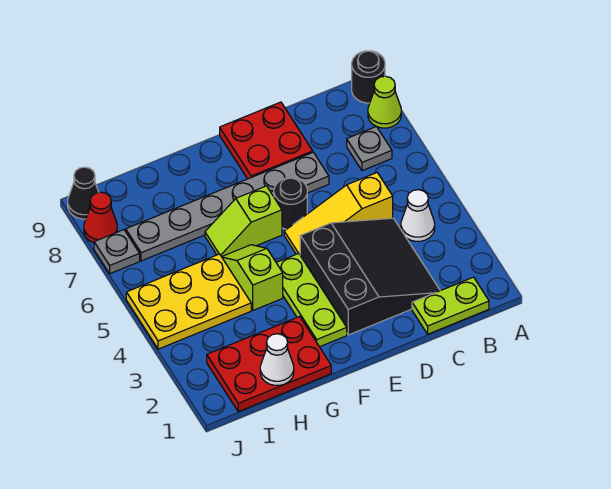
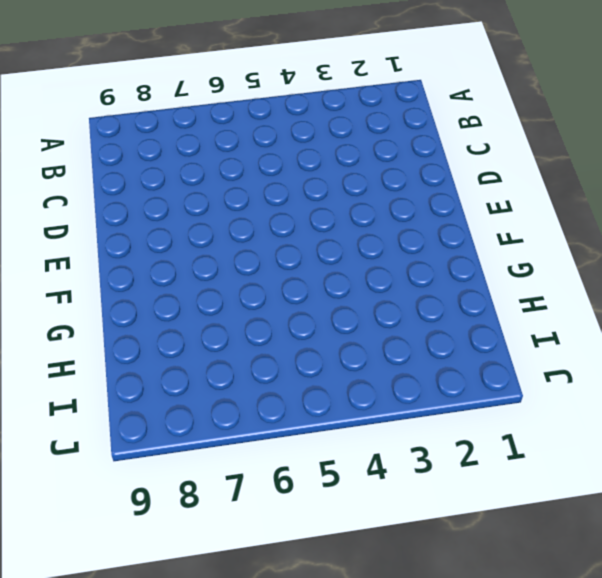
none -> lime cone A8 level 1
none -> black round brick A9 level 1
none -> lime plate B1:C1 level 1

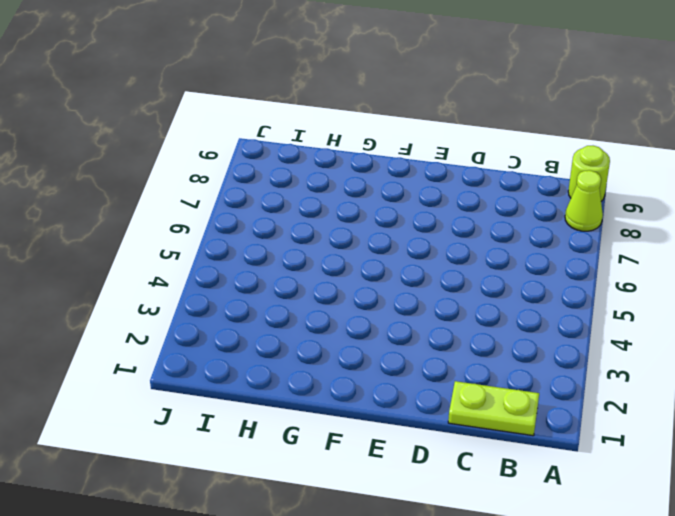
lime round brick A9 level 1 -> black round brick A9 level 1
none -> white cone B4 level 1
none -> grey plate B7 level 1
none -> black slope C2:E4 level 1 top E

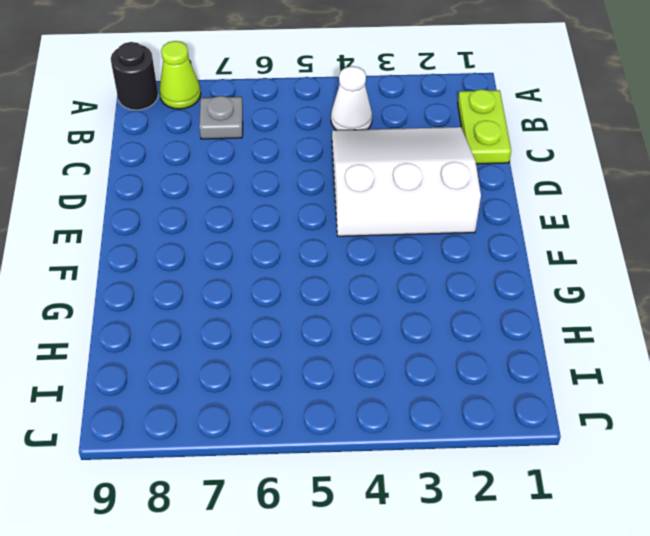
white slope C2:E4 level 1 top E -> black slope C2:E4 level 1 top E
none -> yellow slope C5:E5 level 1 top C
none -> grey plate D7:I7 level 1
none -> red plate D8:E9 level 1

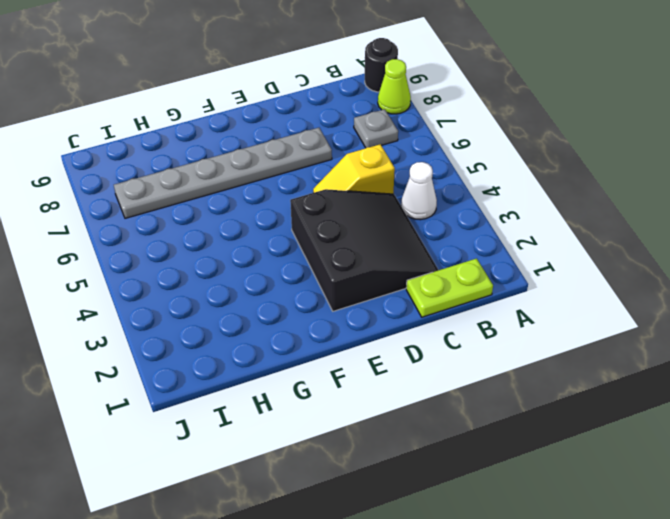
yellow slope C5:D5 level 1 top C -> yellow slope C5:E5 level 1 top C
none -> red plate D8:E9 level 1
none -> black round brick E6 level 1
none -> lime plate F2:F4 level 1

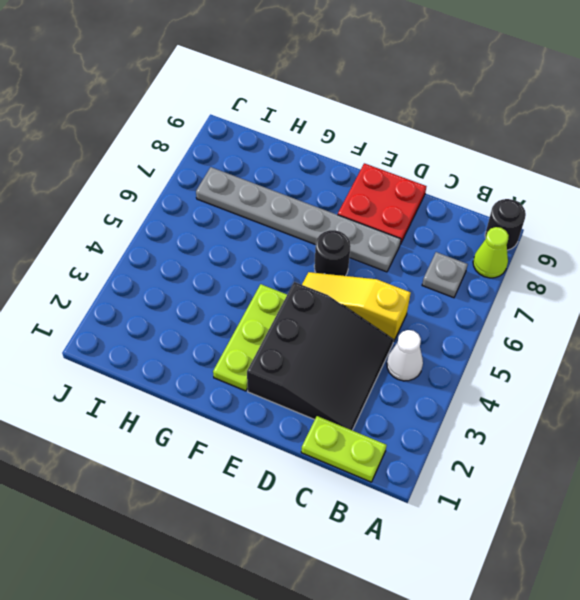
none -> lime slope F6:G6 level 1 top F
none -> red plate G1:I2 level 1
none -> lime slope G4:G5 level 1 top 4

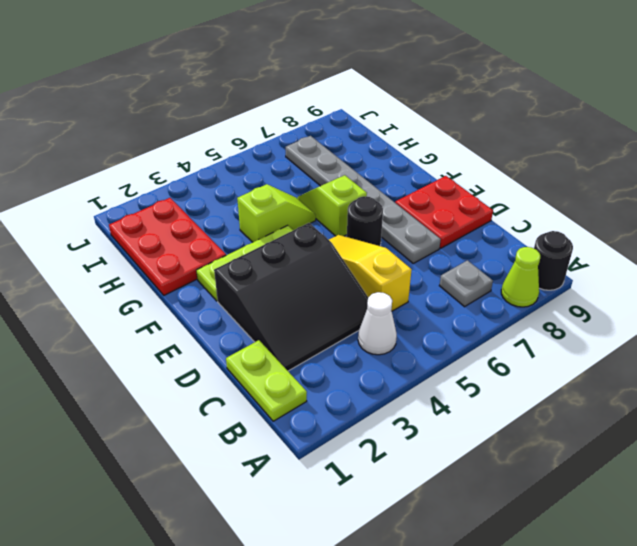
none -> yellow plate H4:J5 level 1
none -> grey plate J7 level 1
none -> red cone J8 level 1

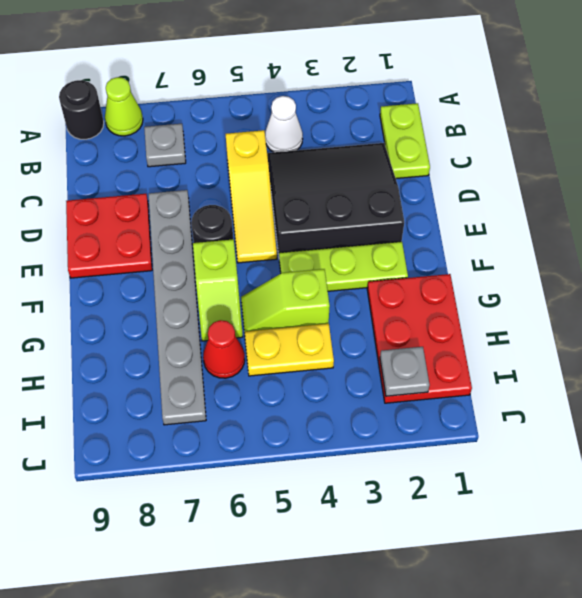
yellow plate H4:H5 level 1 -> yellow plate H4:J5 level 1
red cone H6 level 1 -> red cone J8 level 1
grey plate I2 level 2 -> grey plate J7 level 1
none -> black cone J9 level 1
none -> white cone H1 level 2

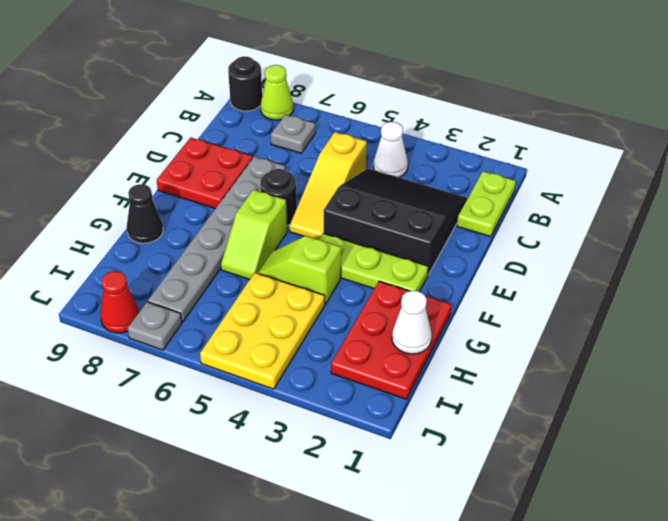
black cone G9 level 1 -> black cone J9 level 1

